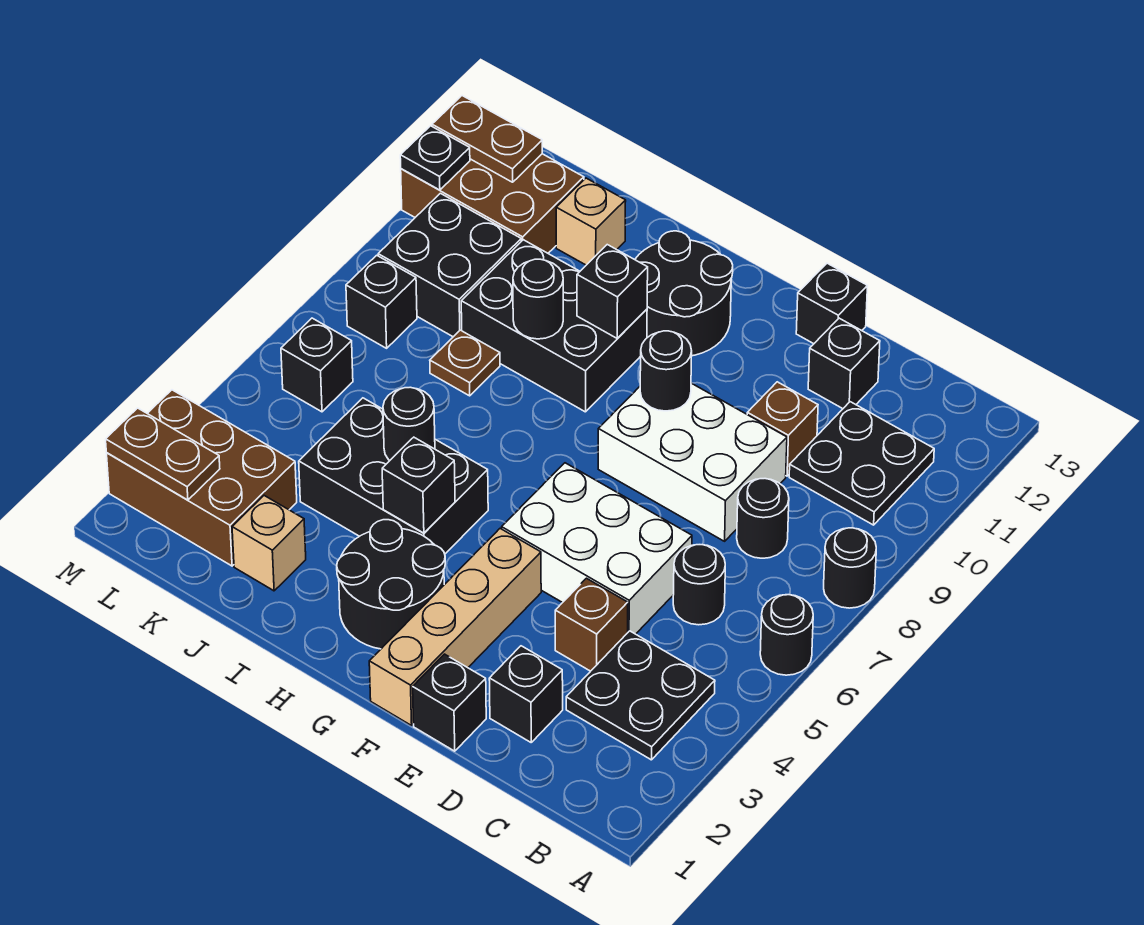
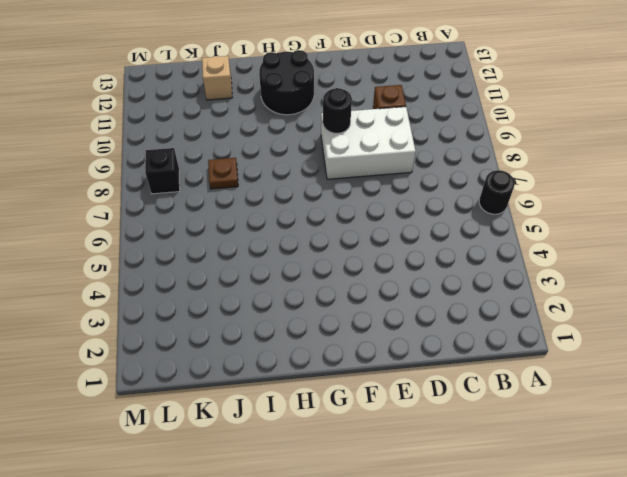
none -> black round brick A8 level 1
none -> black plate B3:C4 level 1
none -> black plate B10:C11 level 1
none -> black round brick C6 level 1

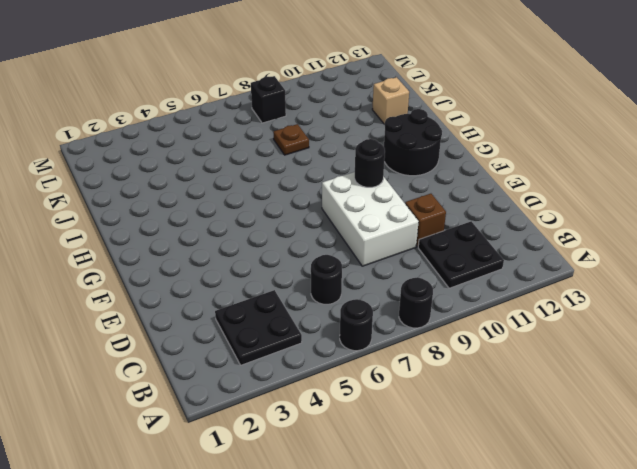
none -> black round brick C8 level 1
none -> black brick D2 level 1
none -> brown brick D4 level 1
none -> white brick D5:F6 level 1

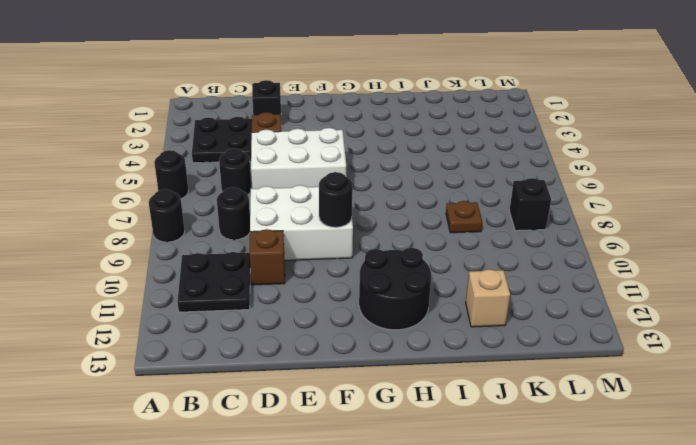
none -> black brick D12 level 1
none -> black brick E1 level 1
none -> black brick E13 level 1
none -> tan brick F1:F4 level 1

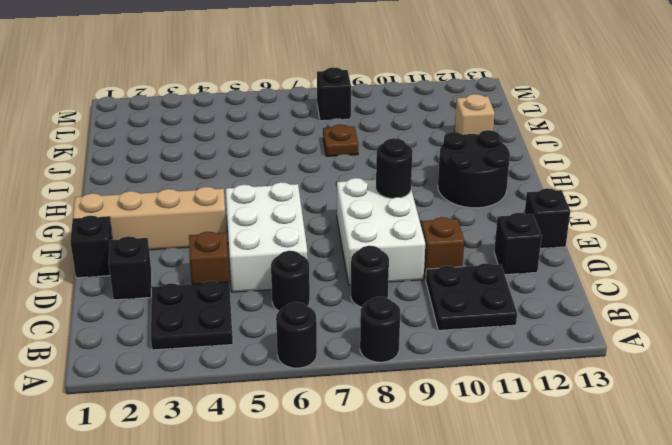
none -> black round brick G2:H3 level 1
none -> black brick H4:J5 level 1
none -> black brick H9:J10 level 1
none -> tan brick J2 level 1

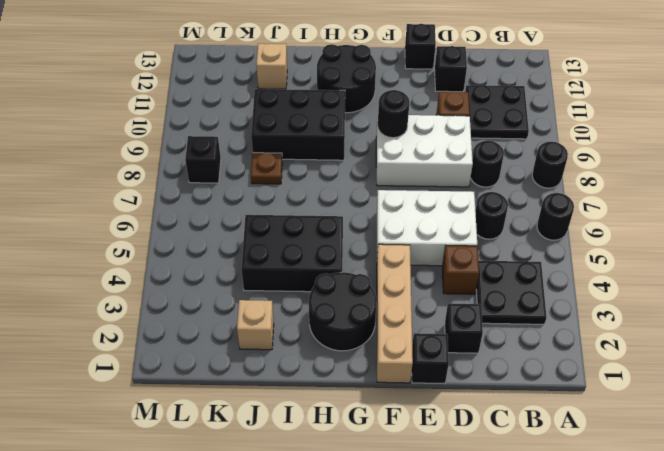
none -> brown brick K2:M3 level 1
none -> black brick K9:L10 level 1
none -> brown brick K11:M12 level 1
none -> black brick L6 level 1

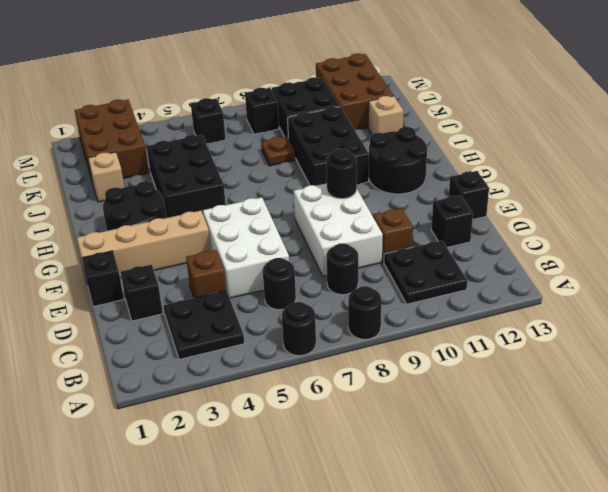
none -> black brick H4 level 2
none -> black brick H10 level 2
none -> black round brick I5 level 2
none -> black round brick I9 level 2

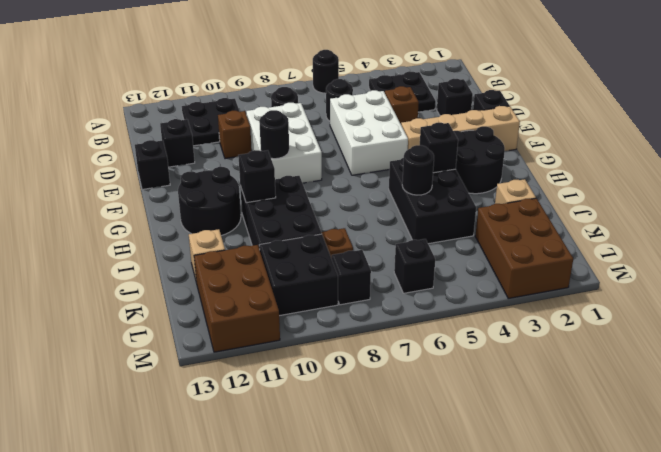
none -> black round brick A8 level 1
none -> black round brick I9 level 2
none -> brown plate L2:M2 level 2
none -> brown plate L12:M12 level 2

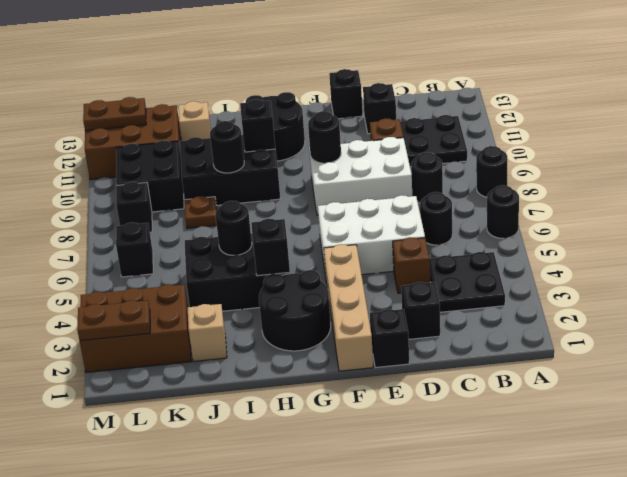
none -> black plate M11 level 2

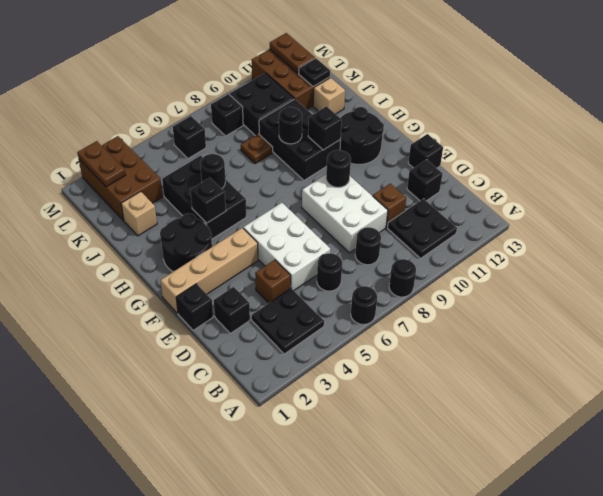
black plate K12 level 2 -> black plate M11 level 2

